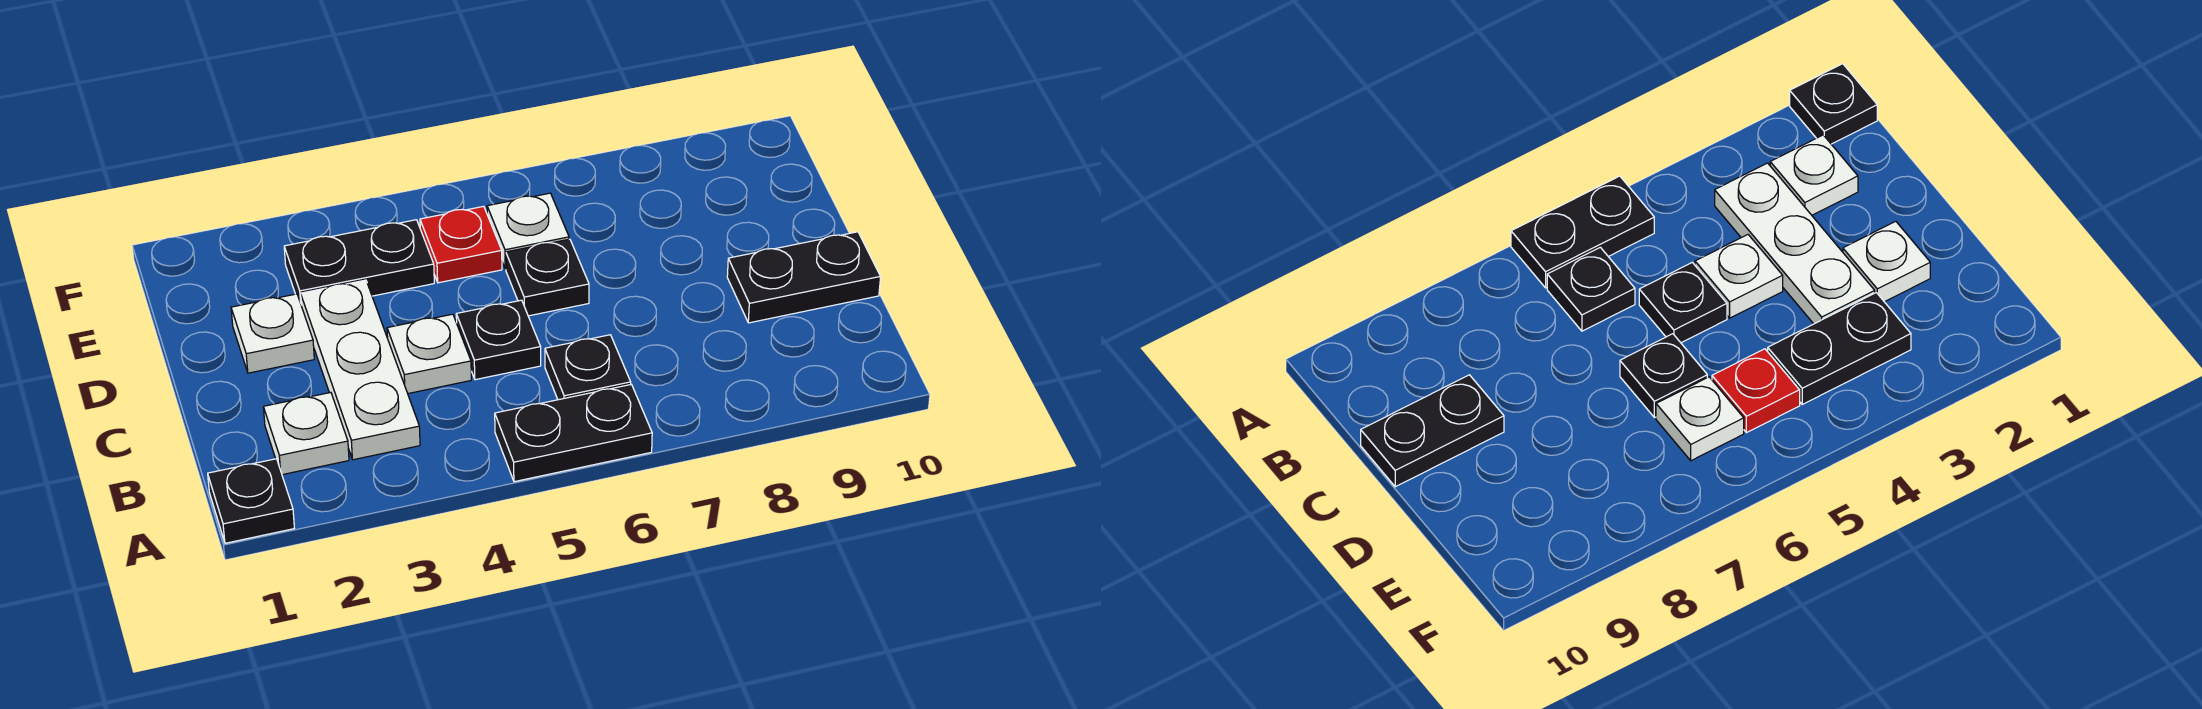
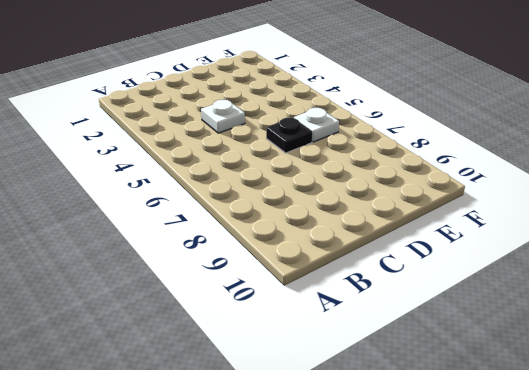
none -> black plate A1 level 1
none -> black plate A5:A6 level 1
none -> white plate B2 level 1

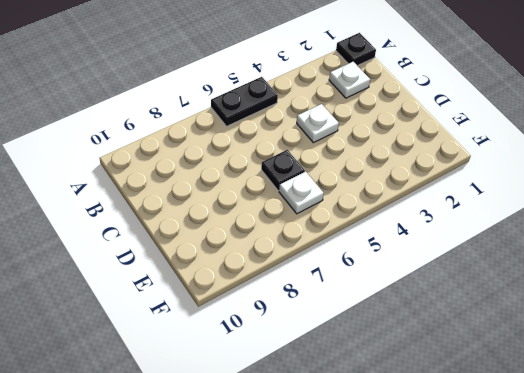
none -> white plate B3:D3 level 1
none -> black plate B6 level 1
none -> black plate C5 level 1

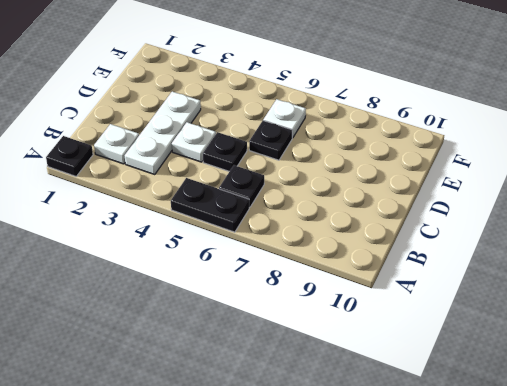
none -> black plate C9:C10 level 1
none -> white plate D2 level 1
none -> black plate E3:E4 level 1

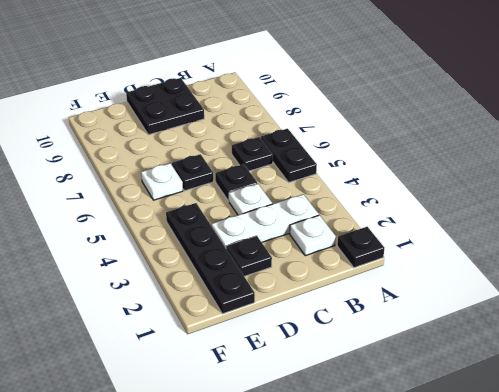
black plate C9:D10 level 1 -> black plate C9:C10 level 1
black plate D2 level 1 -> white plate D2 level 1
black plate E1:E4 level 1 -> black plate E3:E4 level 1
none -> red plate E5 level 1

